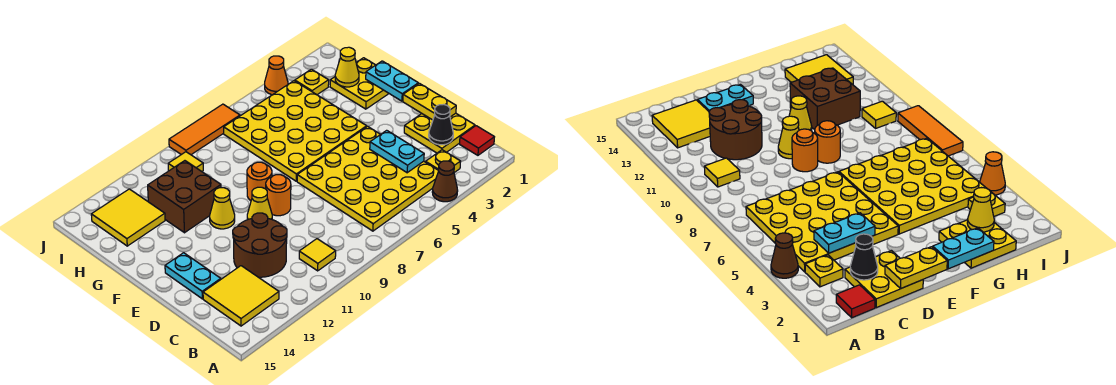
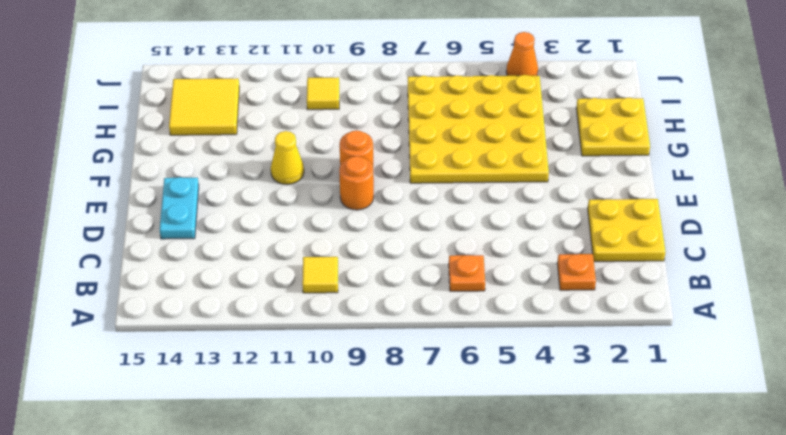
orange plate B3 level 1 -> yellow plate B3 level 1
orange plate B6 level 1 -> yellow plate B4:E7 level 1
none -> brown cone A4 level 1
none -> red tile B1 level 1
none -> yellow tile B13:C14 level 1

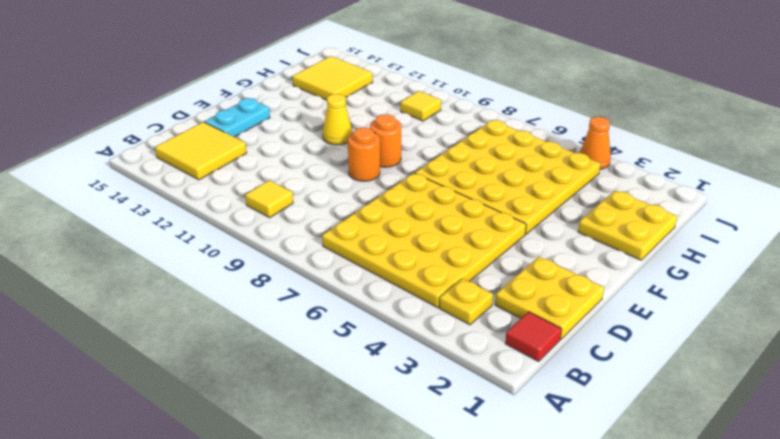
none -> brown cone A4 level 1
none -> brown round brick C11:D12 level 1
none -> yellow cone E10 level 1

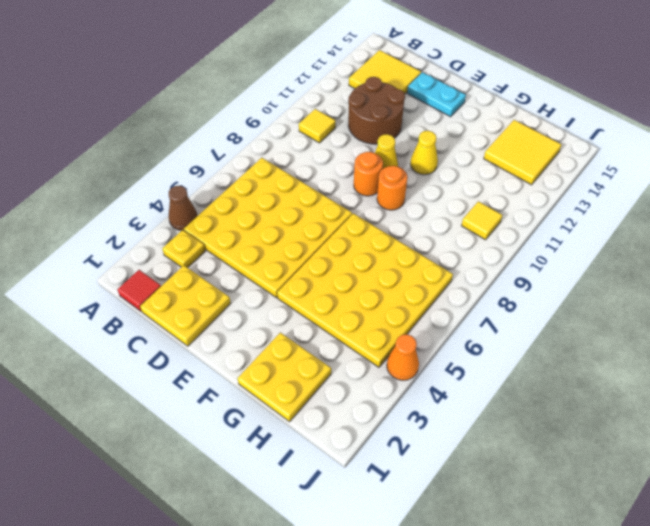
none -> brown brick G11:H12 level 1
none -> yellow plate I3 level 1
none -> orange tile J7:J9 level 1

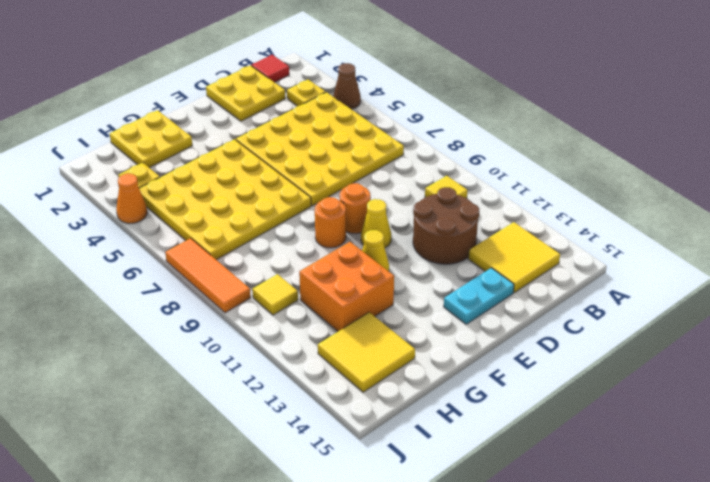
orange brick G11:H12 level 1 -> brown brick G11:H12 level 1
none -> black cone C2 level 2
none -> cyan plate C4:D4 level 2
none -> yellow plate D1:E1 level 2

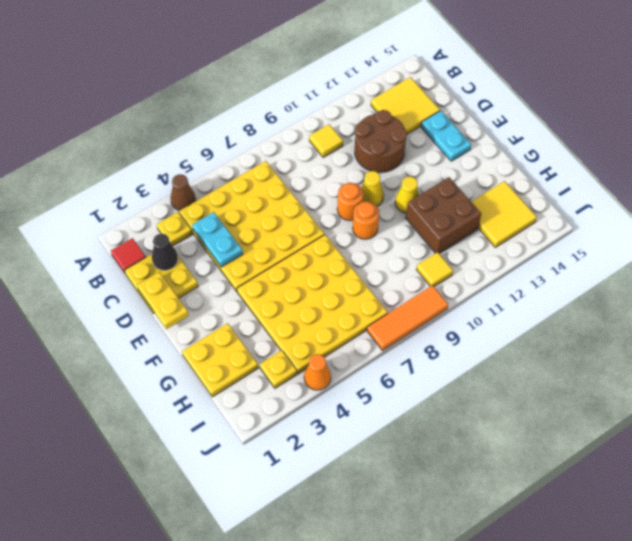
none -> cyan plate F1:G1 level 2
none -> yellow cone H2 level 2

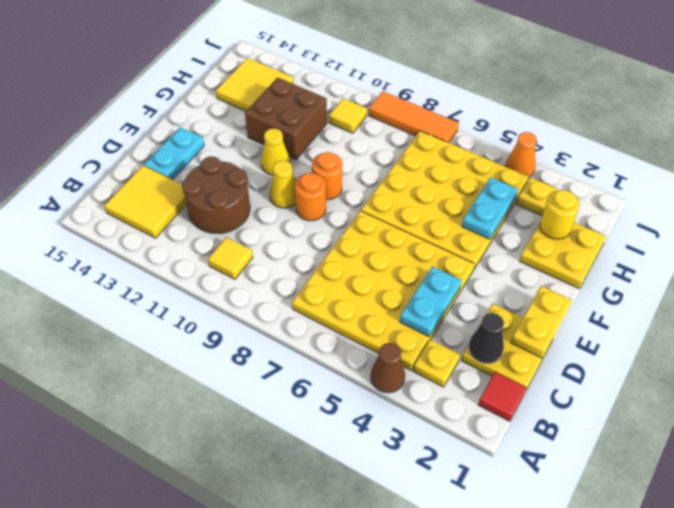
cyan plate G4:H4 level 2 -> cyan plate F1:G1 level 2
yellow round brick H2 level 2 -> yellow cone H2 level 2

